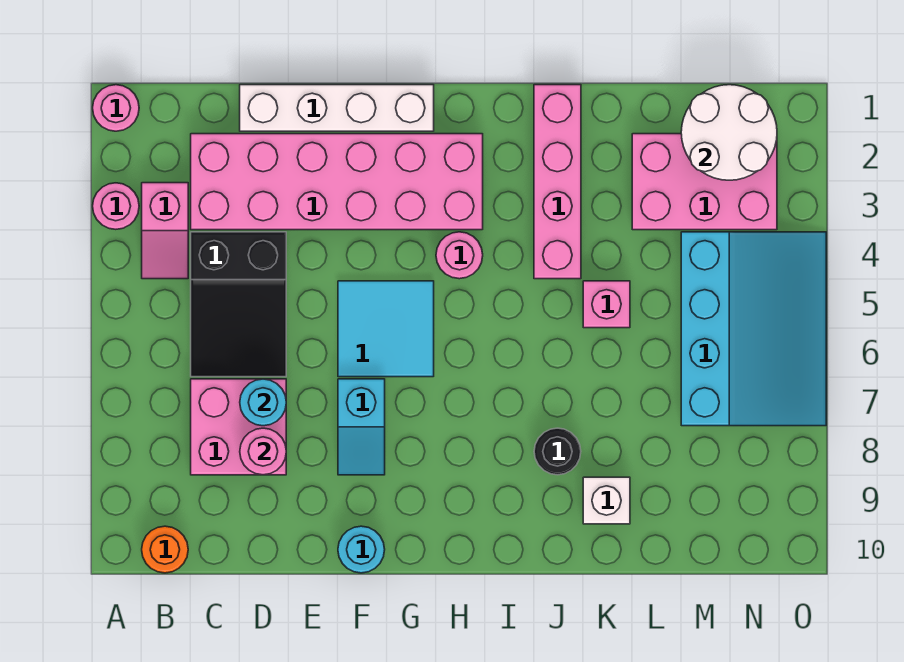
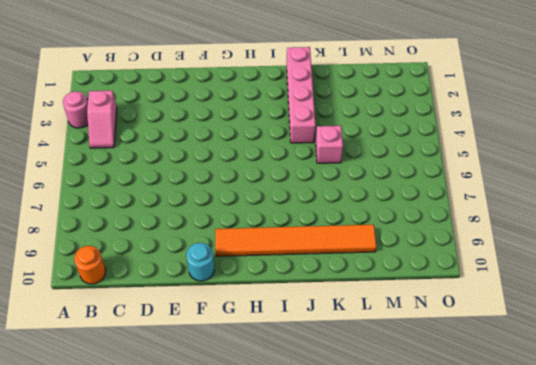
orange tile G9:L9 level 1 -> white brick K9 level 1
none -> pink round brick A1 level 1
none -> pink brick C2:H3 level 1
none -> black slope C4:D6 level 1 top 4

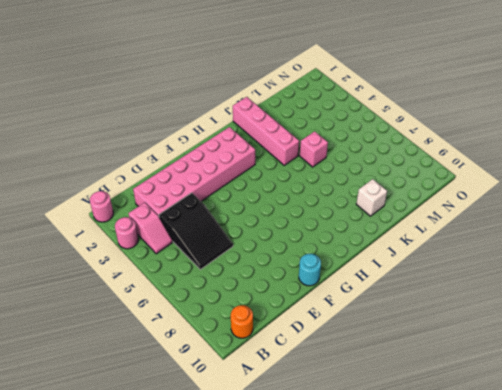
none -> pink brick C7:D8 level 1
none -> white brick D1:G1 level 1
none -> cyan tile F5:G6 level 1

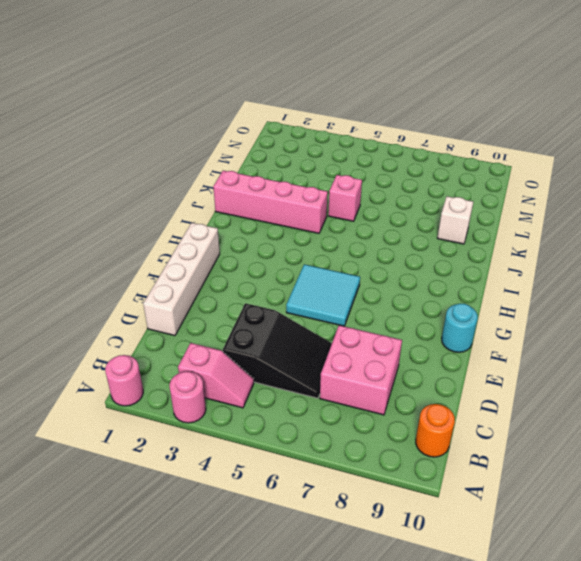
none -> pink brick C2:H3 level 1
none -> cyan slope F7:F8 level 1 top 7
none -> pink round brick H4 level 1

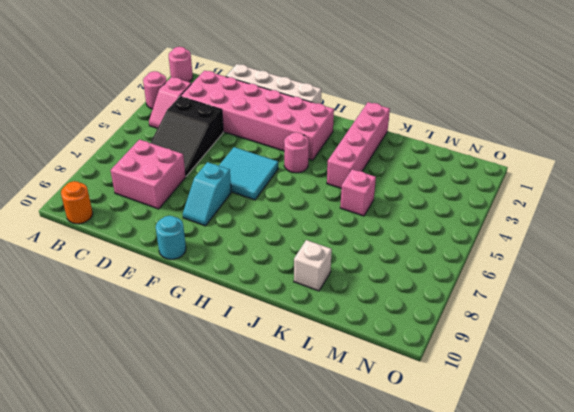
none -> black round brick J8 level 1
none -> pink brick L2:N3 level 1
none -> cyan slope M4:O7 level 1 top M

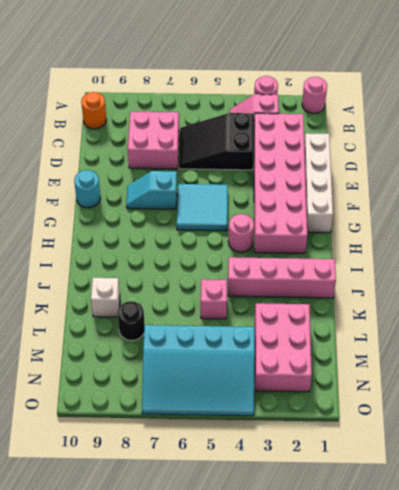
black round brick L8 level 1 -> black round brick J8 level 1
none -> cyan round brick D7 level 2
none -> pink round brick D8 level 2
none -> white round brick M1:N2 level 2

